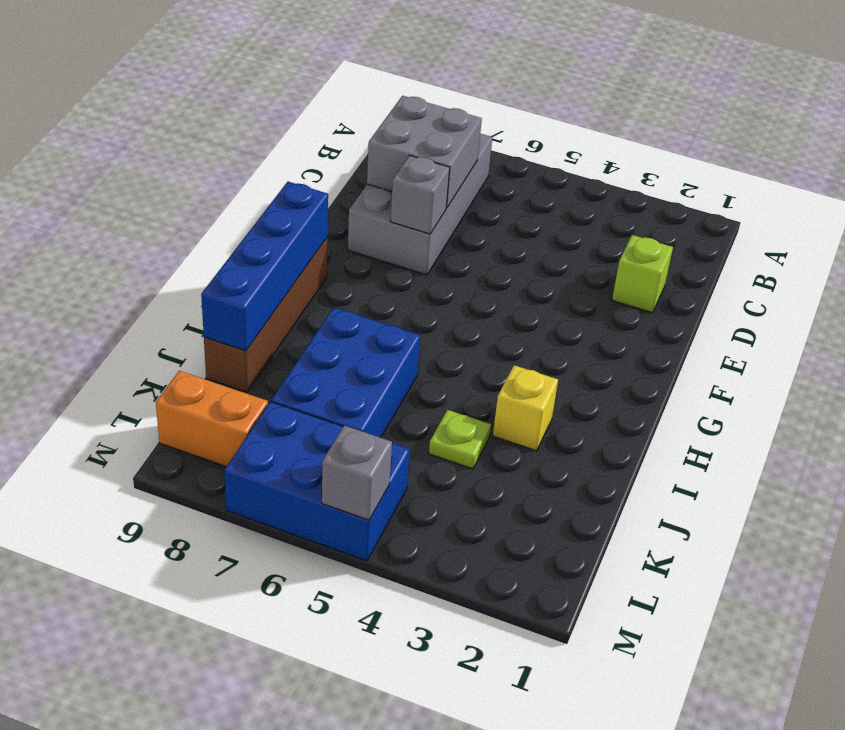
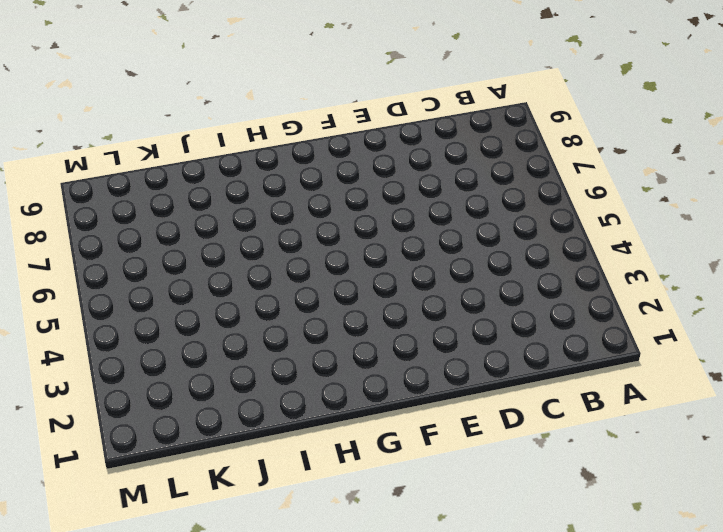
none -> grey brick B7:E8 level 1
none -> lime brick D2 level 1
none -> brown brick G9:J9 level 1

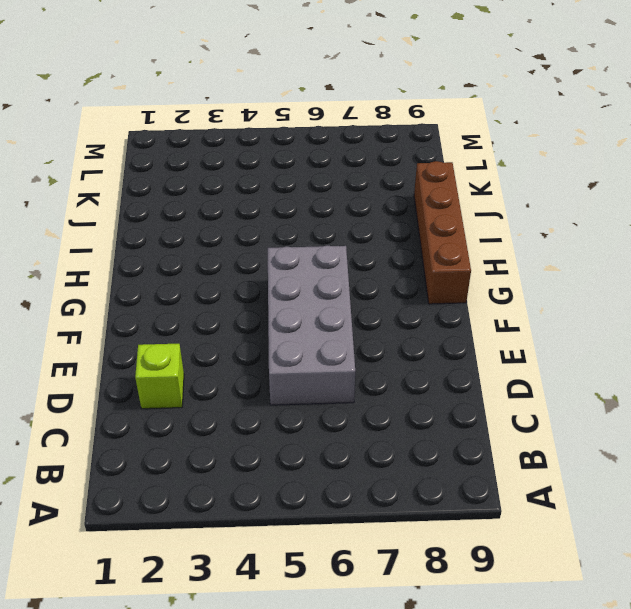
grey brick D5:G6 level 1 -> grey brick B7:E8 level 1
none -> yellow brick I3 level 1
none -> blue brick I6:K7 level 1
none -> lime plate J4 level 1

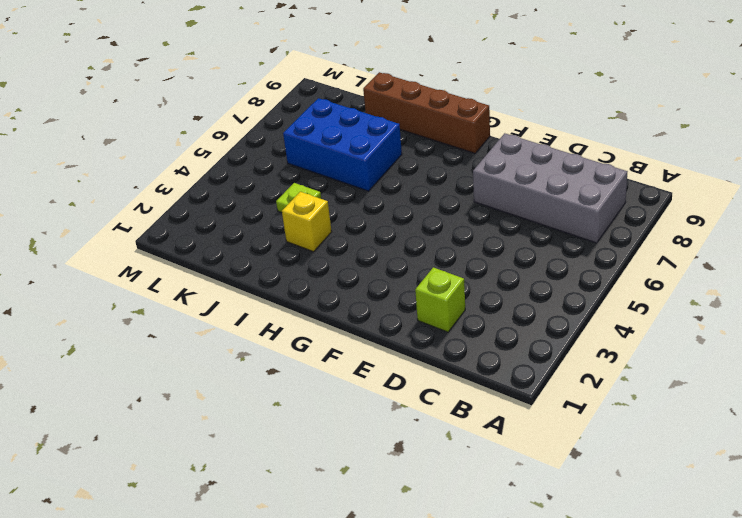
none -> blue brick L5:M7 level 1
none -> orange brick L8:L9 level 1
none -> grey brick C7:D8 level 2

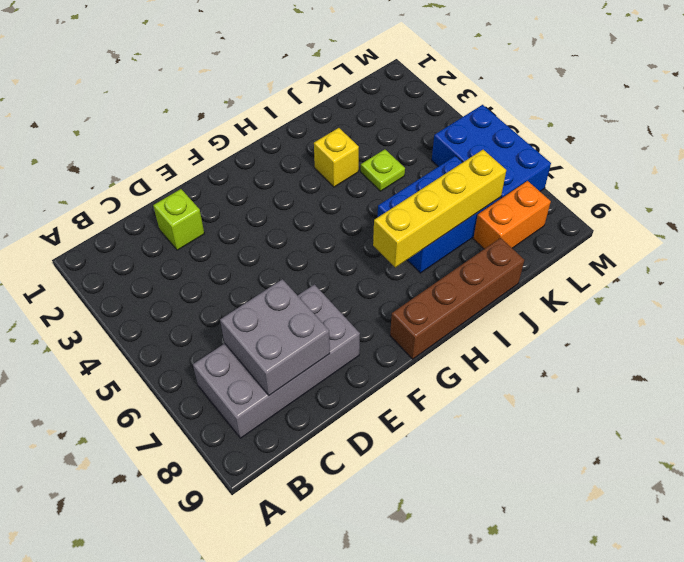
yellow brick H7:K7 level 2 -> none
orange brick K8:L8 level 1 -> orange brick L8:L9 level 1
none -> grey brick E7 level 2
none -> blue brick G9:J9 level 2
none -> grey brick M5 level 2

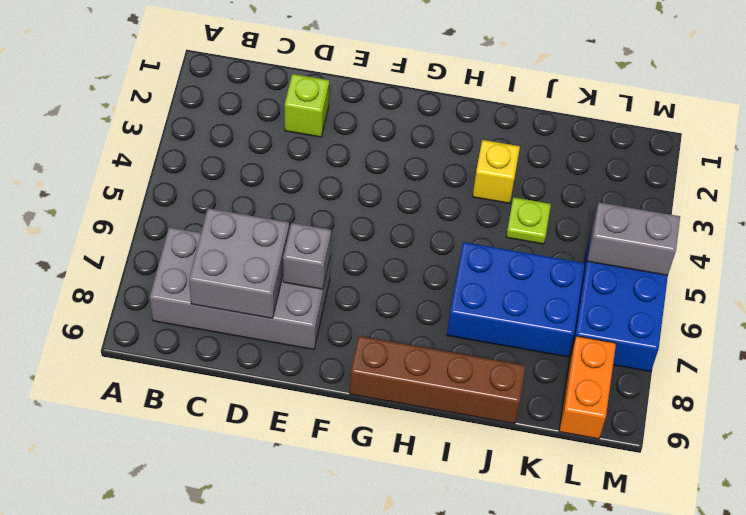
grey brick L5:M5 level 2 -> grey brick M5 level 2
none -> blue brick G9:J9 level 2

